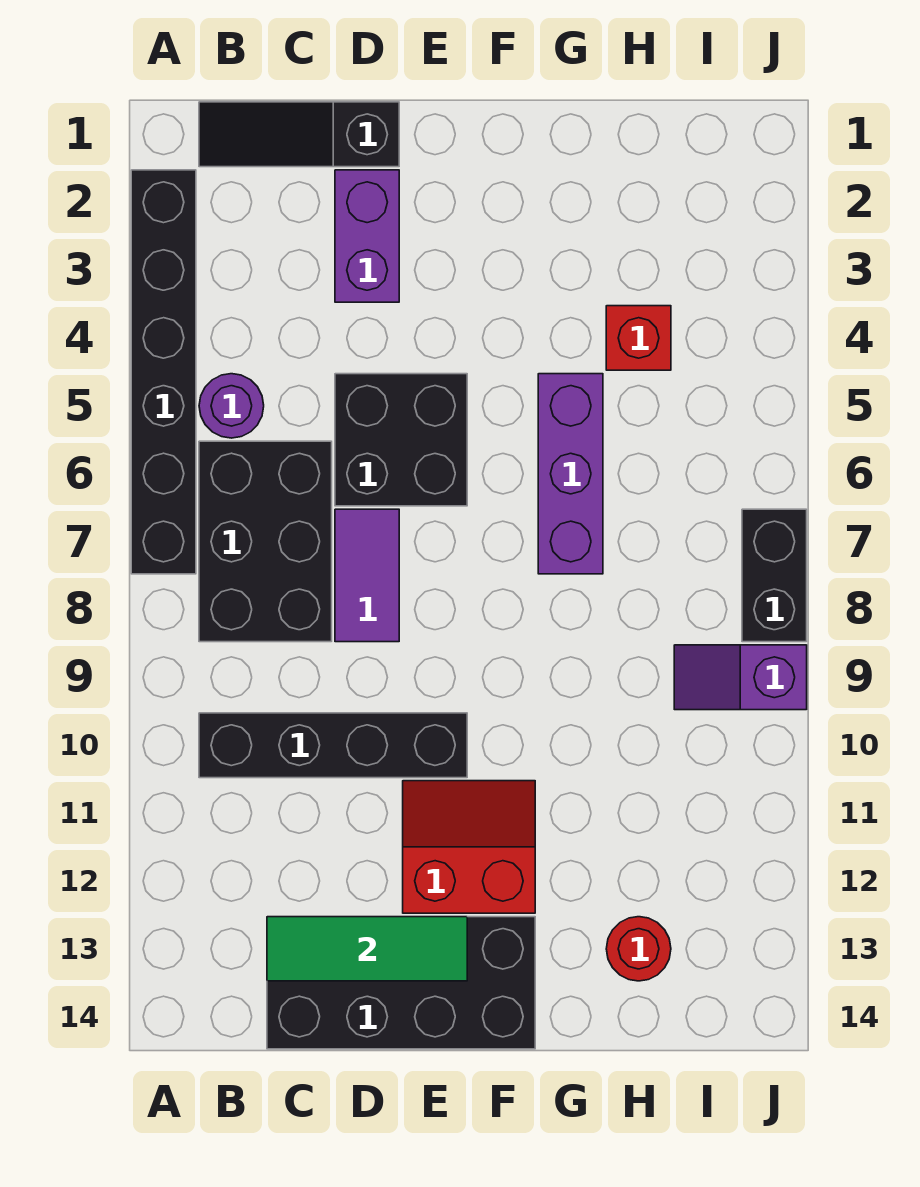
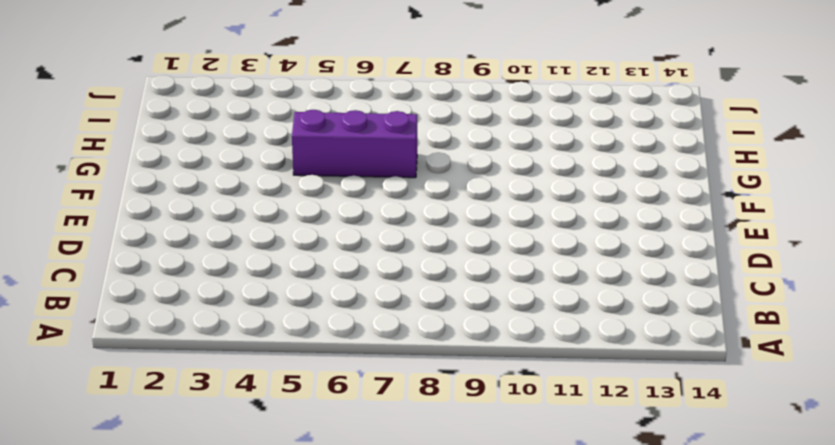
none -> black brick A2:A7 level 1
none -> black slope B1:D1 level 1 top D
none -> purple round brick B5 level 1

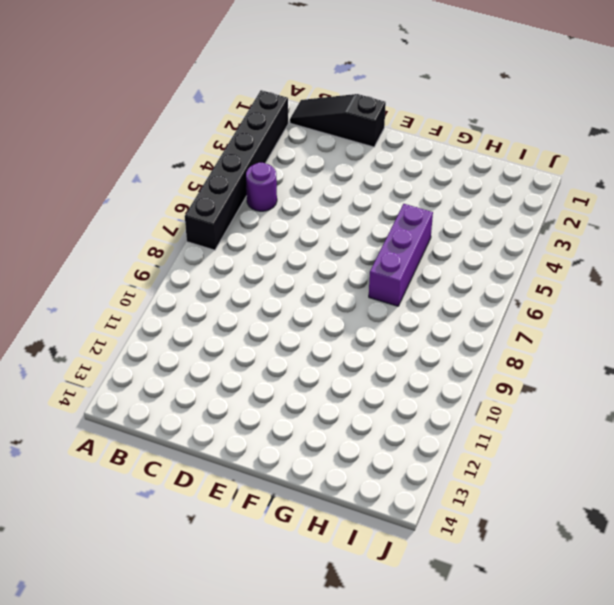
none -> black brick B6:C8 level 1
none -> black brick B10:E10 level 1
none -> black brick C13:F14 level 1

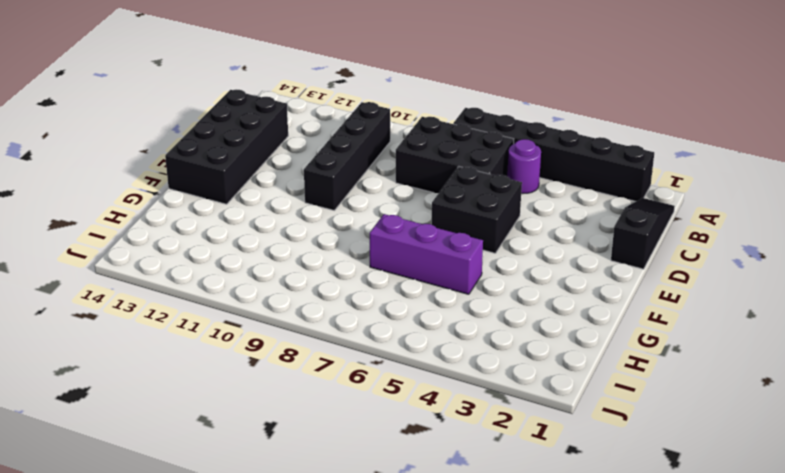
none -> purple brick D2:D3 level 1
none -> purple tile D7:D8 level 1
none -> red slope E11:F12 level 1 top 12

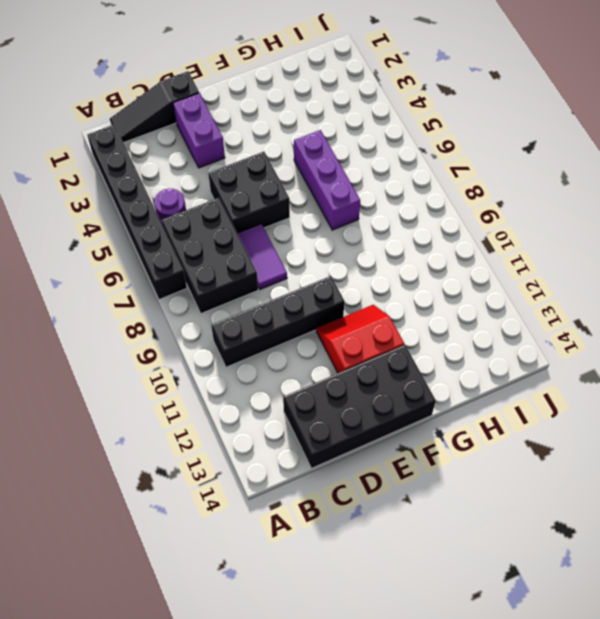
none -> red brick H4 level 1
none -> red round brick H13 level 1
none -> purple slope I9:J9 level 1 top J

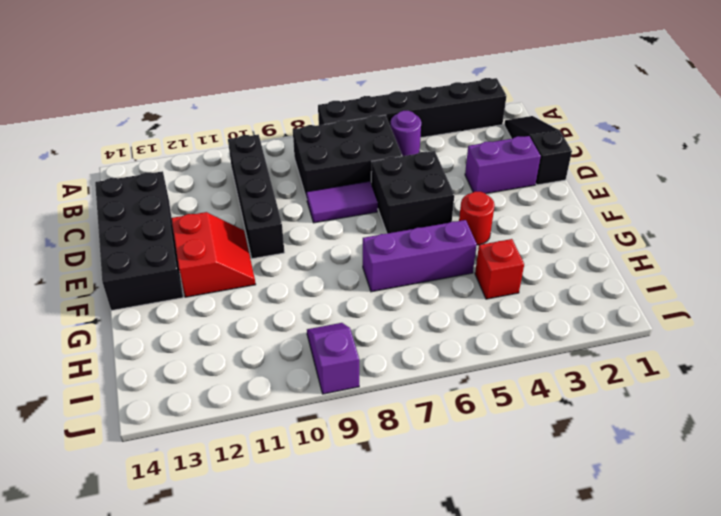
red round brick F4 level 1 -> red round brick H13 level 1
none -> black brick J7:J8 level 1
none -> green tile C13:E13 level 2

